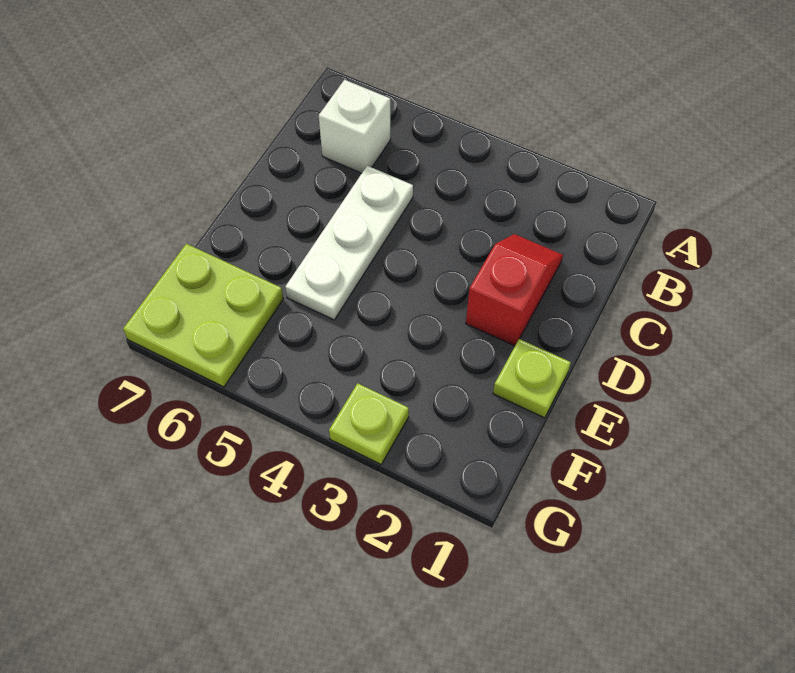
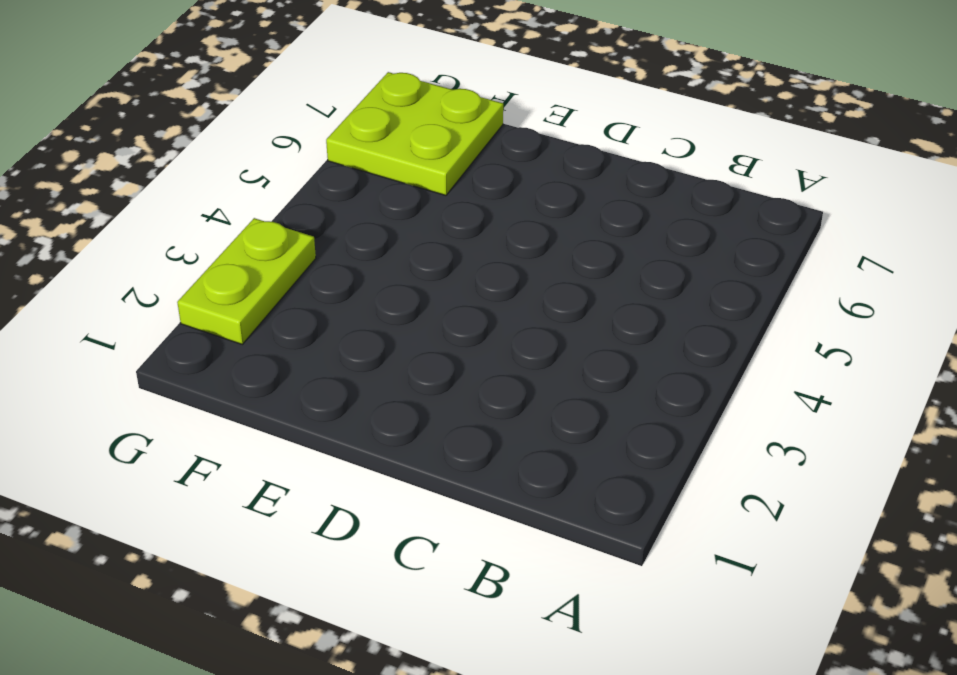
lime plate G2:G3 level 1 -> lime plate G3 level 1
none -> white brick B6 level 1
none -> red slope C2:D2 level 1 top D

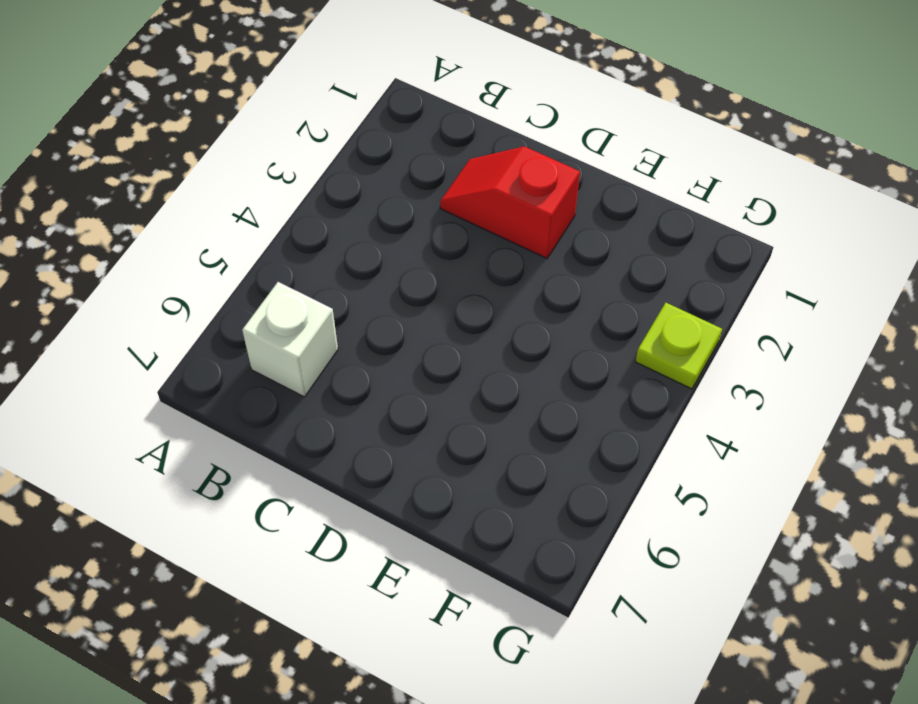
none -> white plate C5:E5 level 1
none -> lime plate E1 level 1

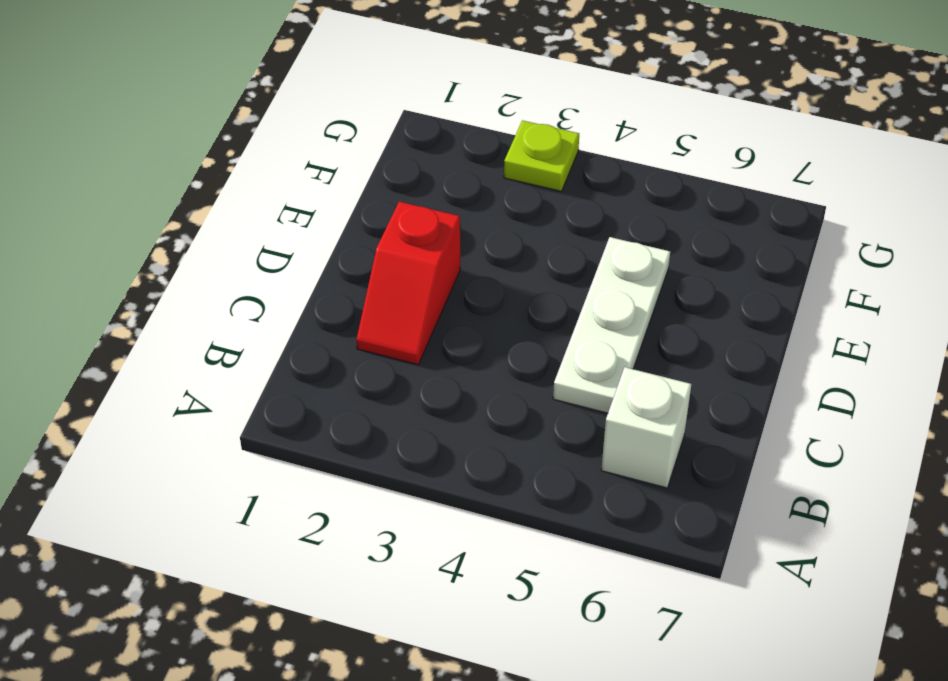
none -> lime plate E1 level 1
none -> lime plate F6:G7 level 1

